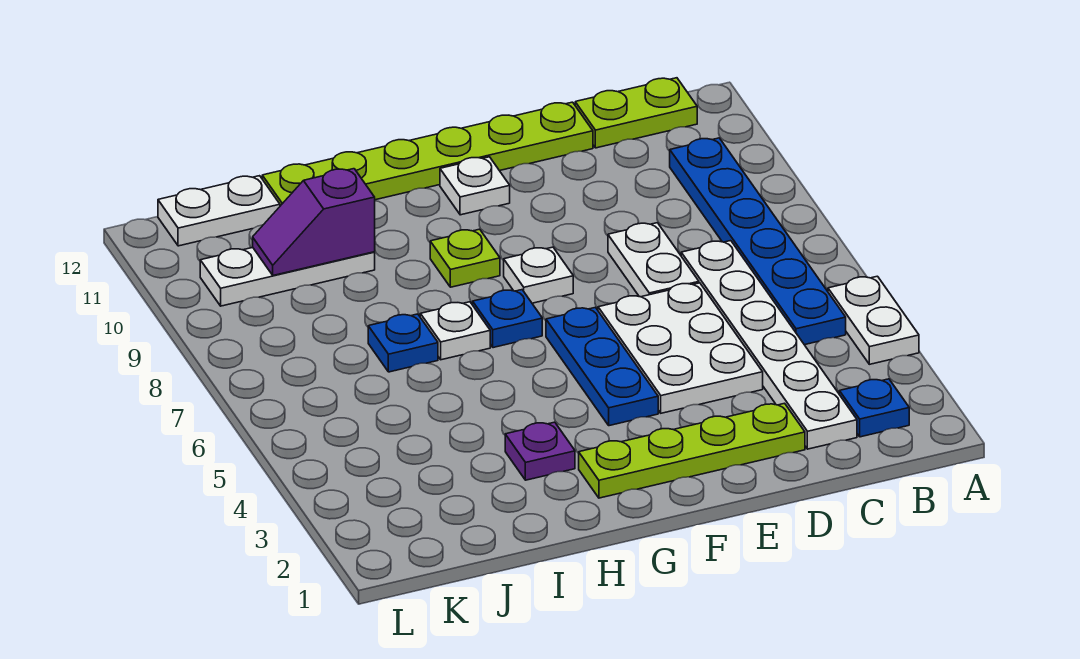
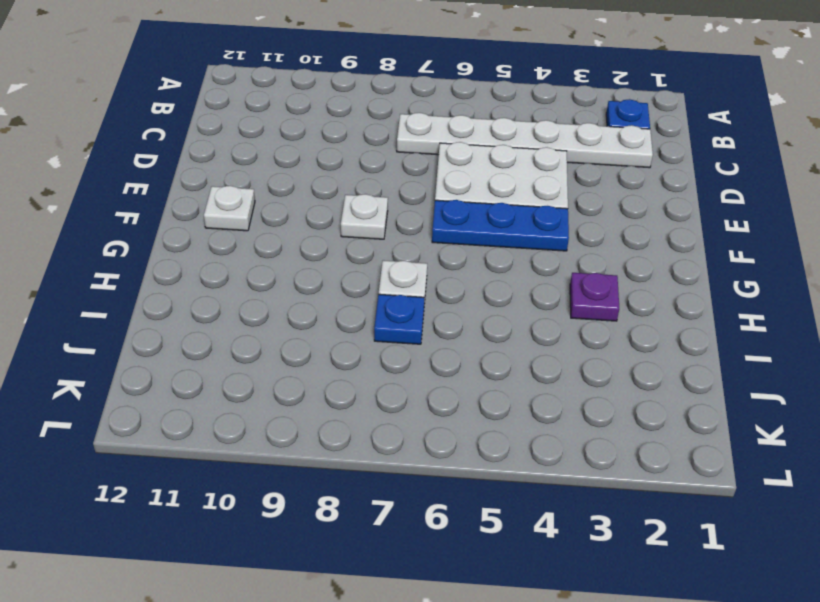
none -> white plate A4:A5 level 1
none -> blue plate B5:B10 level 1
none -> lime plate B12:C12 level 1

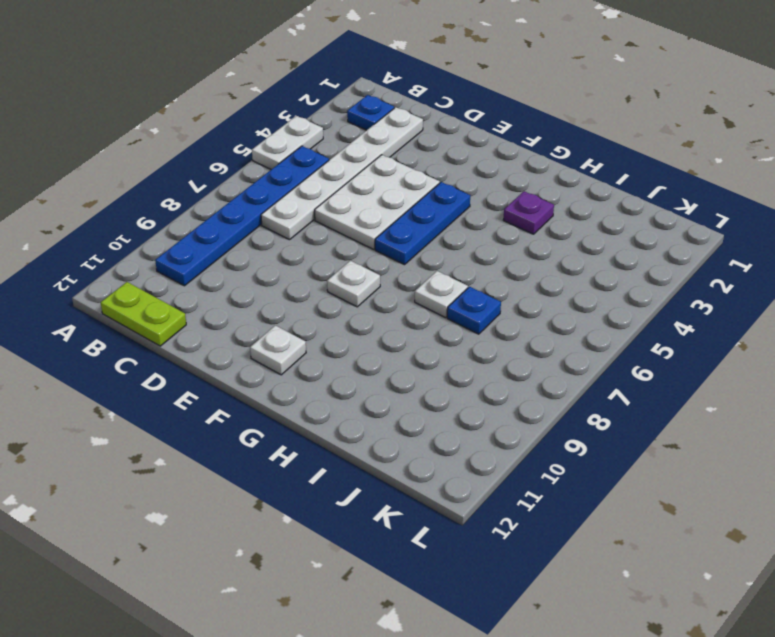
none -> lime plate D2:G2 level 1
none -> white plate D7:D8 level 1
none -> lime plate D12:I12 level 1

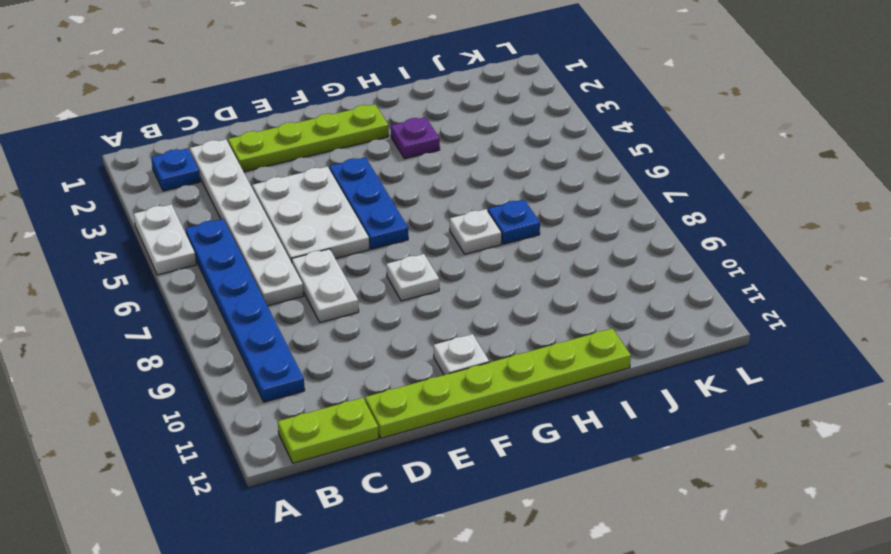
none -> blue plate G7 level 1
none -> lime plate G9 level 1
none -> white plate I10:K10 level 1

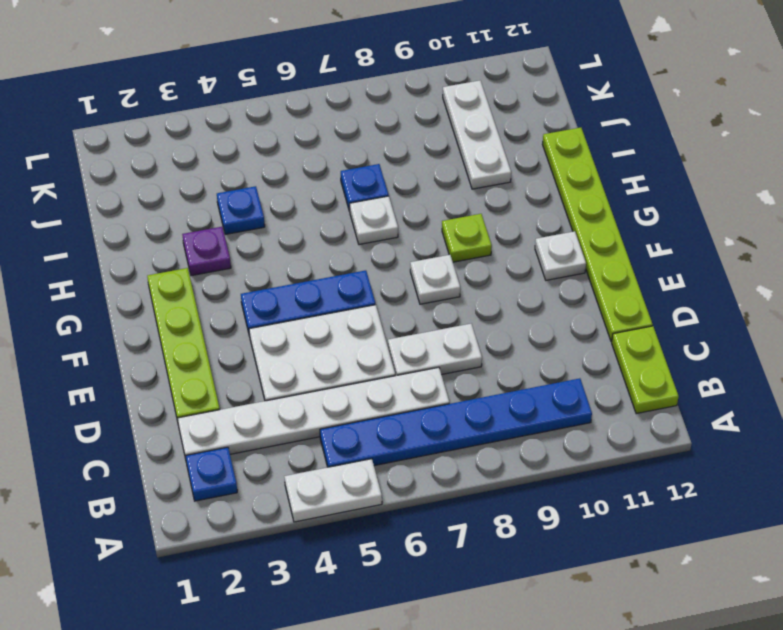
blue plate I4 level 1 -> blue plate G7 level 1
none -> white plate J12:K12 level 1
none -> purple slope I10:J10 level 2 top I

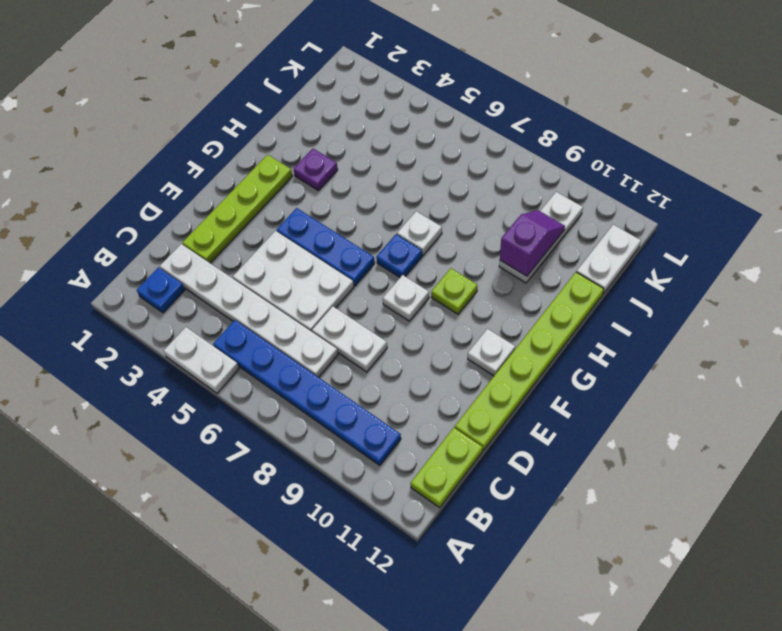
none -> blue plate I7 level 1

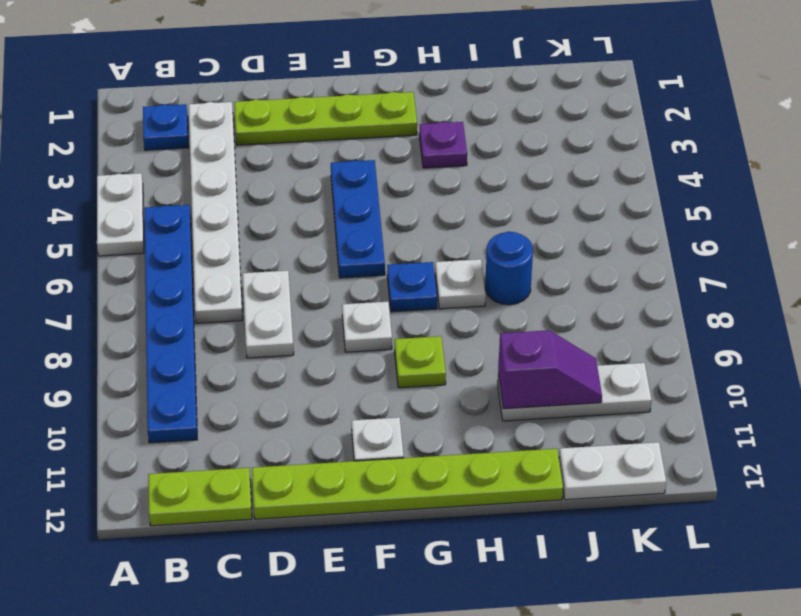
blue round brick I7 level 1 -> blue plate I7 level 1
none -> white plate D4:E6 level 1

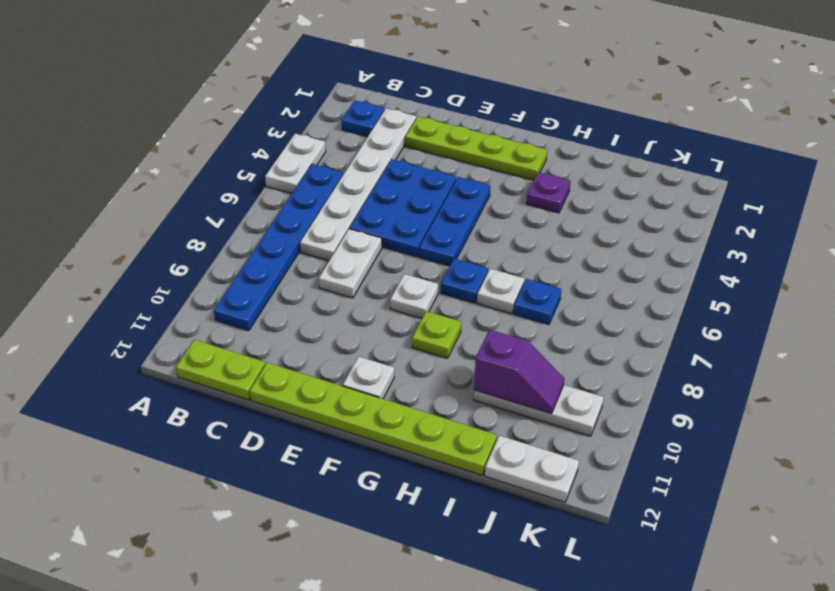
blue plate D4:E6 level 1 -> white plate D4:E6 level 1

